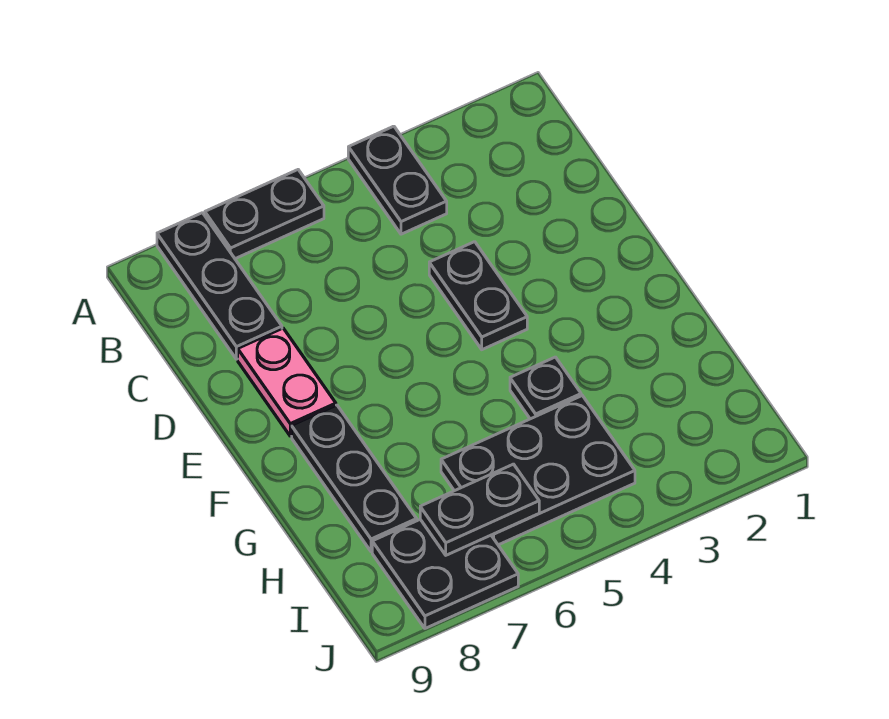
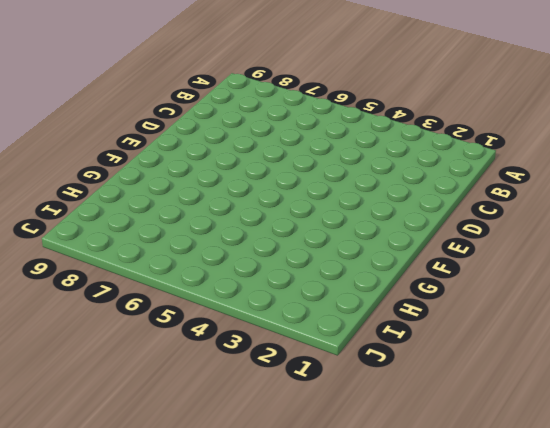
none -> black plate A4:B4 level 1
none -> black plate A6:A7 level 1

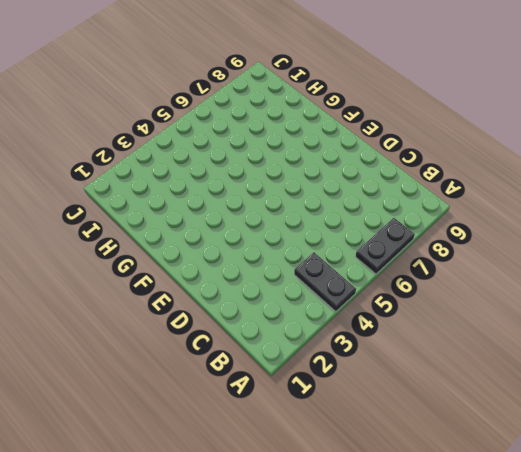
none -> black plate A8:C8 level 1
none -> black plate D4:E4 level 1

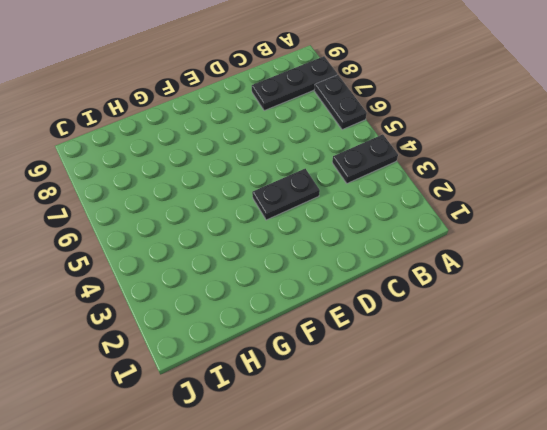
none -> pink plate D8:E8 level 1
none -> black plate F8:H8 level 1

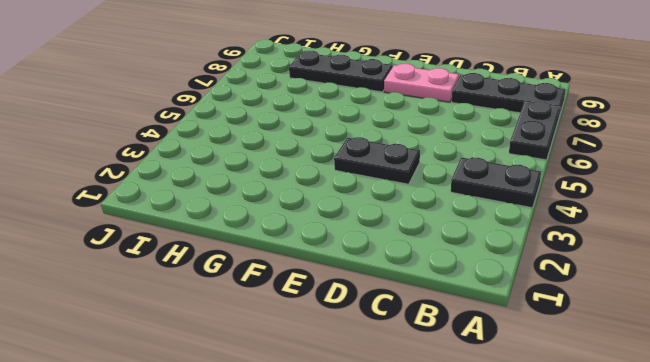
none -> black plate G4 level 1
none -> black plate H4:I6 level 1

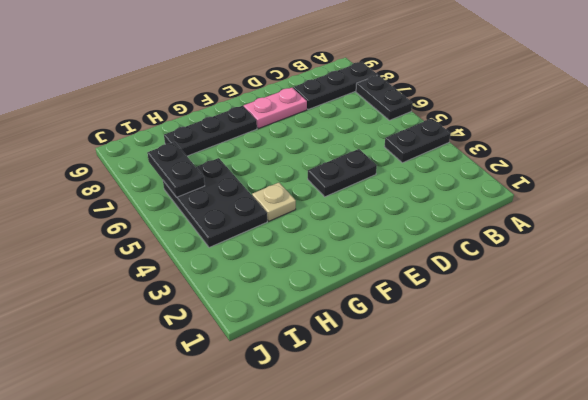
tan plate G4 level 1 -> black plate G4 level 1
none -> black plate I7:J8 level 1

